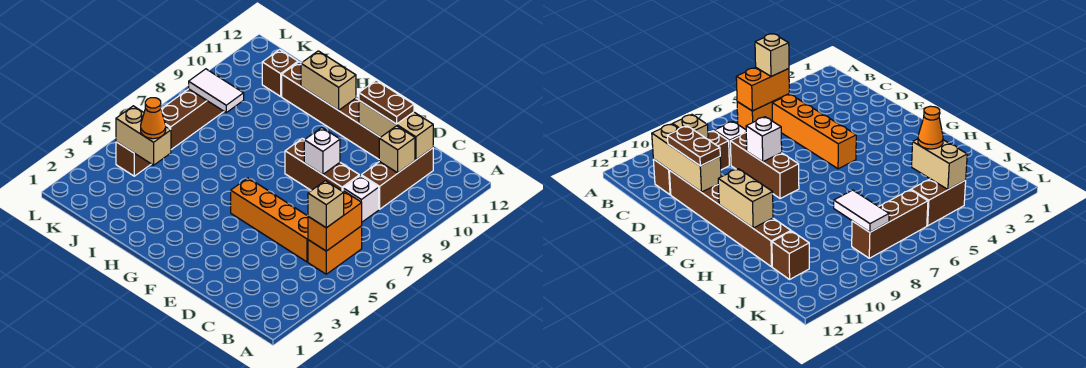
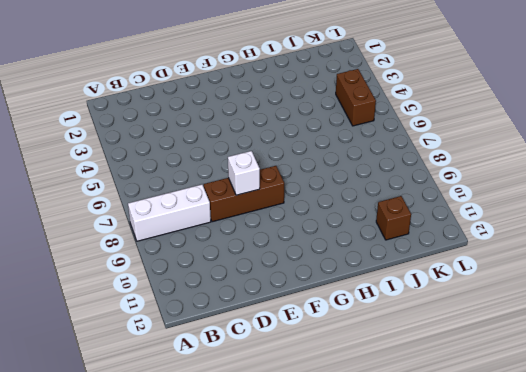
white brick A8:C8 level 1 -> white brick C8 level 1
none -> orange brick B5:B6 level 1
none -> orange brick C5:F5 level 1
none -> brown brick C9:C11 level 1

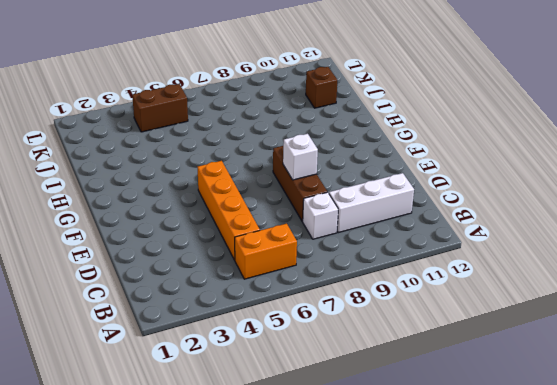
white brick C9:C11 level 1 -> brown brick C9:C11 level 1
none -> brown brick D11:I11 level 1
none -> brown brick K6:K8 level 1
none -> orange brick B5:B6 level 2

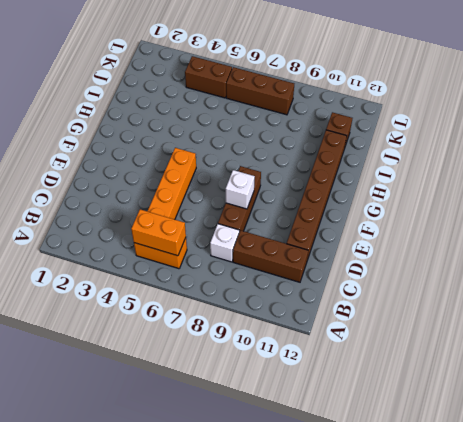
none -> tan brick C10 level 2
none -> tan brick C11:E11 level 2
none -> tan brick G11:H11 level 2

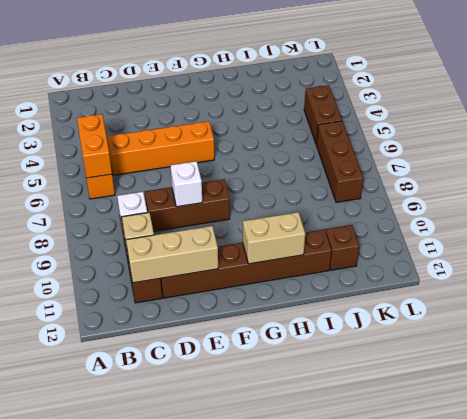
none -> tan brick J4:K4 level 2
none -> white tile J8:K8 level 2
none -> tan brick B5 level 3

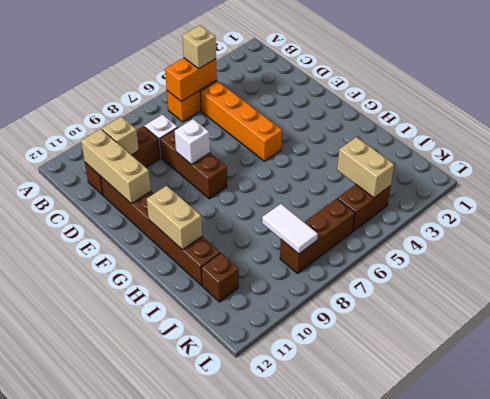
none -> brown plate D11:E11 level 3
none -> orange cone J4 level 3

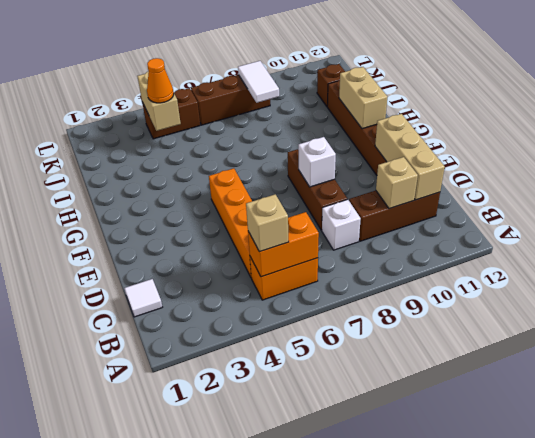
white tile C1 level 1 -> none
none -> brown plate D11:E11 level 3

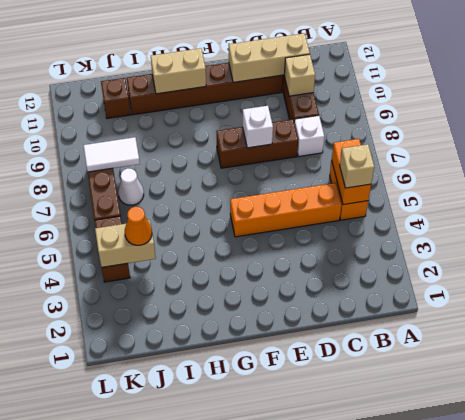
white cone J7 level 1 -> none
none -> brown plate D11:E11 level 3

